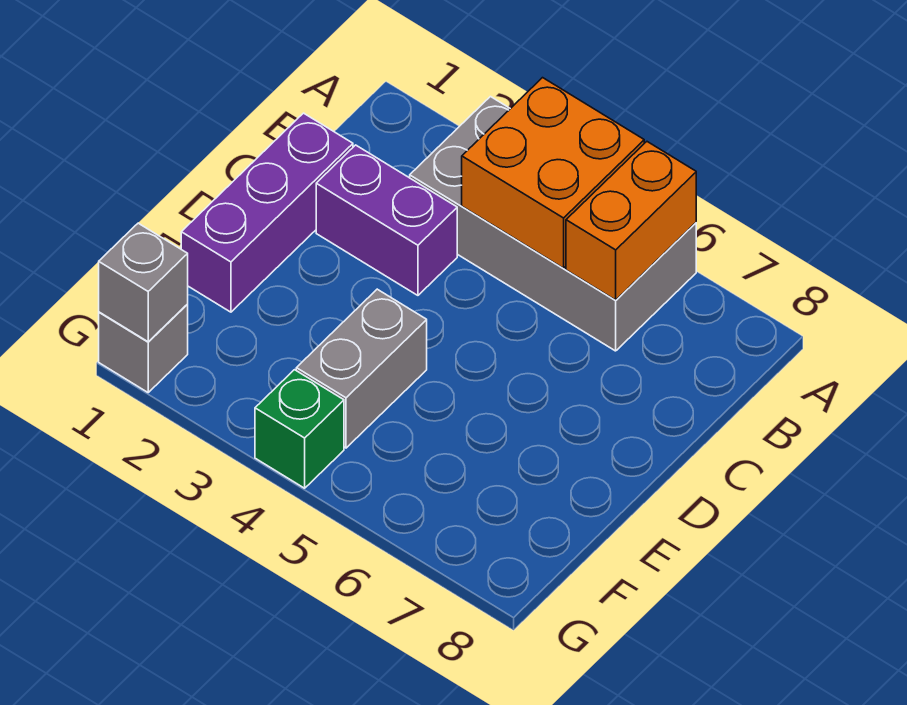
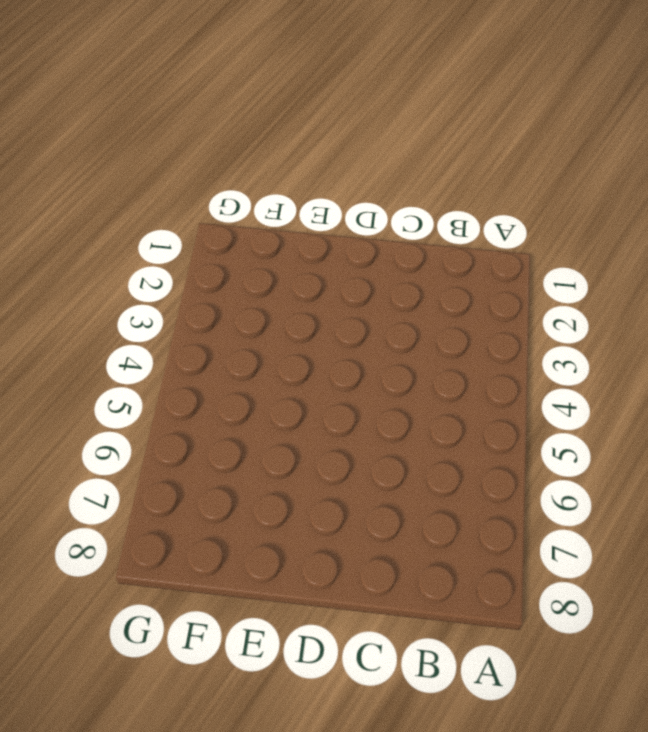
none -> grey brick A3:B6 level 1
none -> purple brick C1:E1 level 1

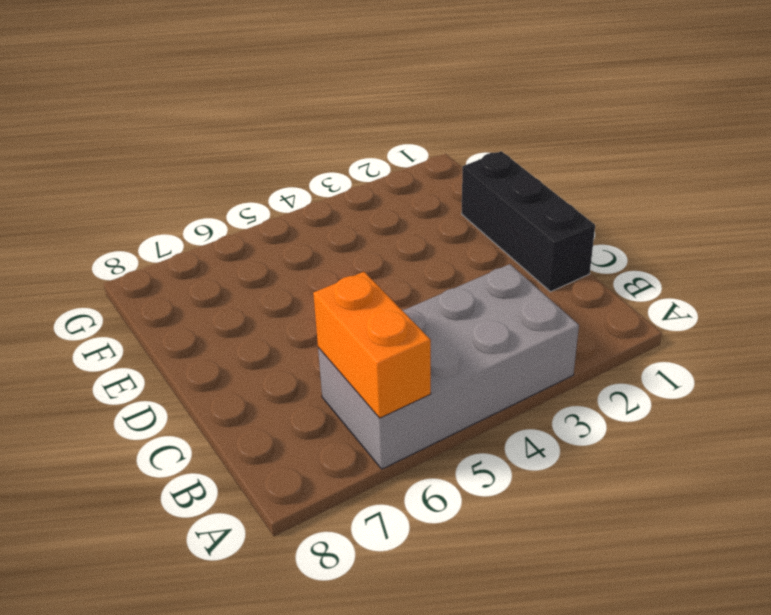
black brick C1:E1 level 1 -> purple brick C1:E1 level 1
none -> purple brick C2:C3 level 1
none -> grey brick E4:F4 level 1

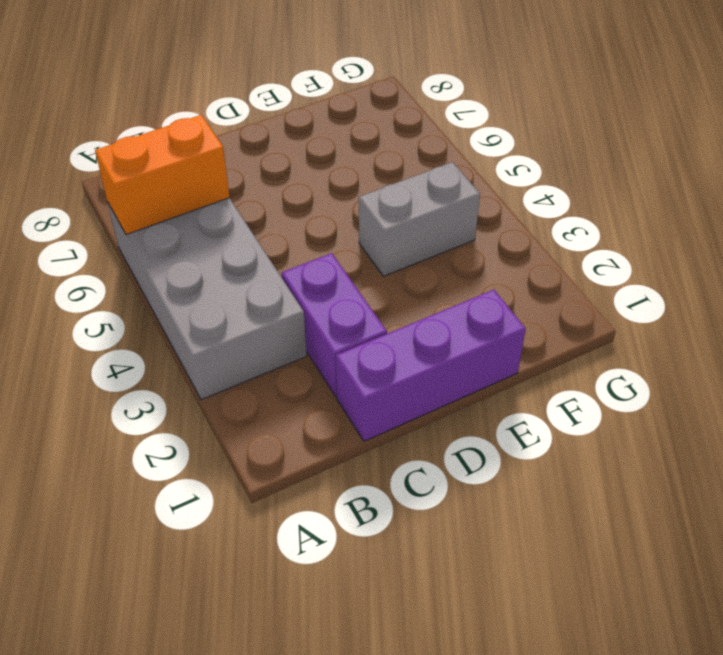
none -> grey brick G1 level 1
none -> green brick G4 level 1

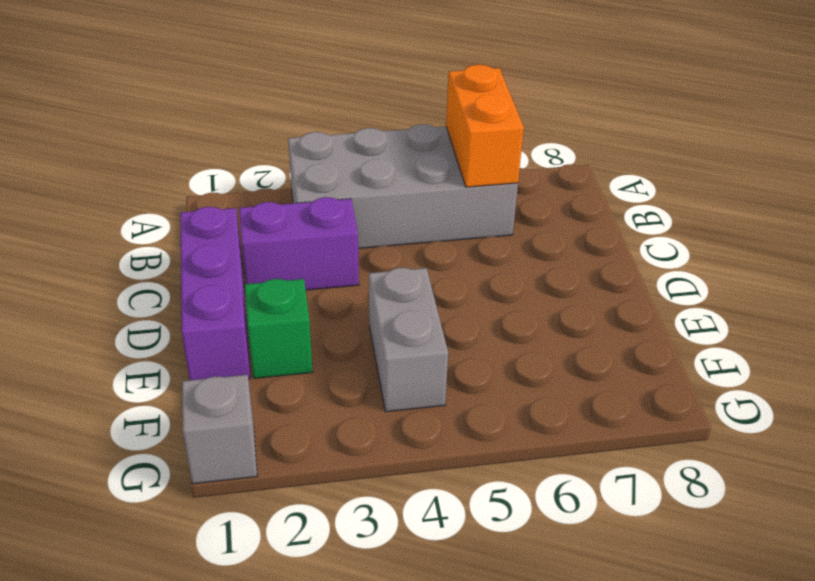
green brick E2 level 1 -> green brick G4 level 1
none -> orange brick A4:B5 level 2
none -> grey brick G1 level 2

